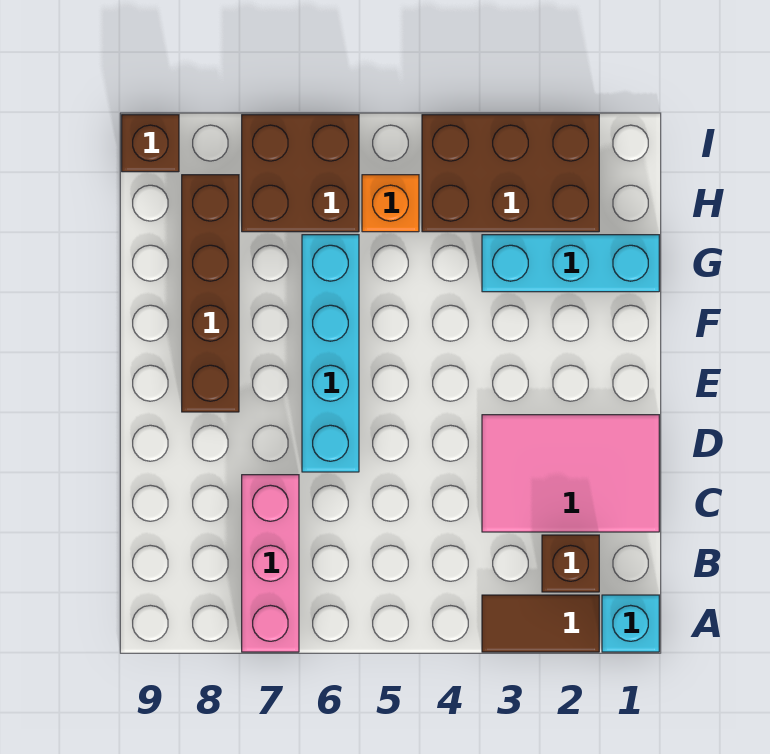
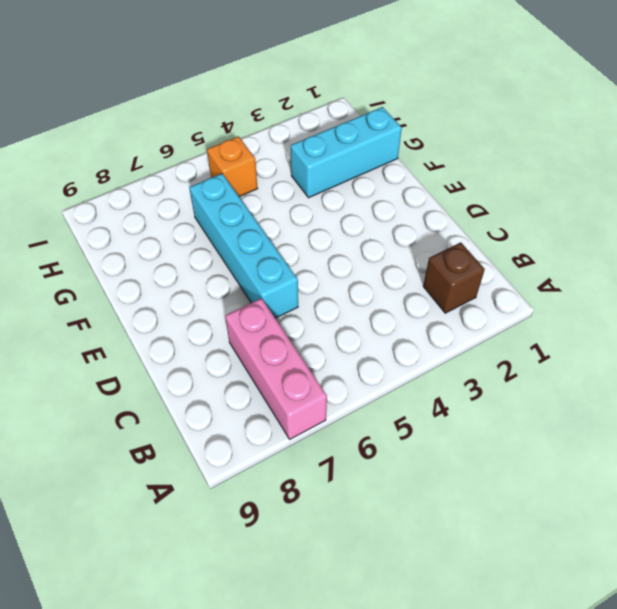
none -> cyan brick A1 level 1
none -> brown tile A2:A3 level 1
none -> pink tile C1:D3 level 1

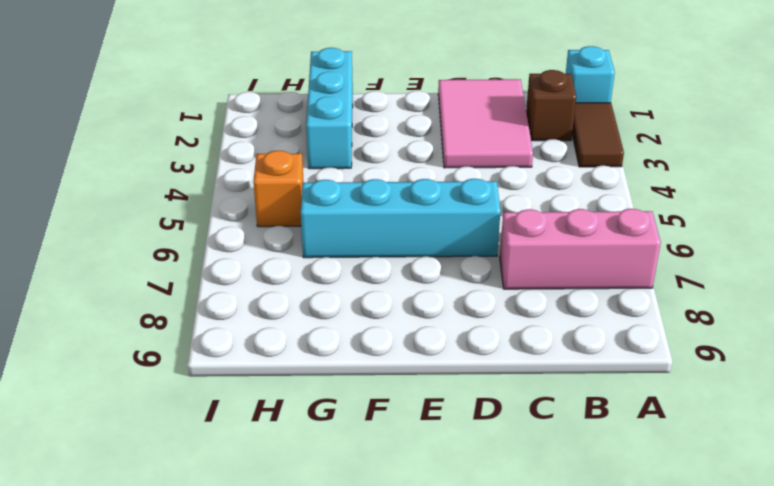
none -> brown brick E8:H8 level 1
none -> brown brick H2:I4 level 1
none -> brown brick H6:I7 level 1

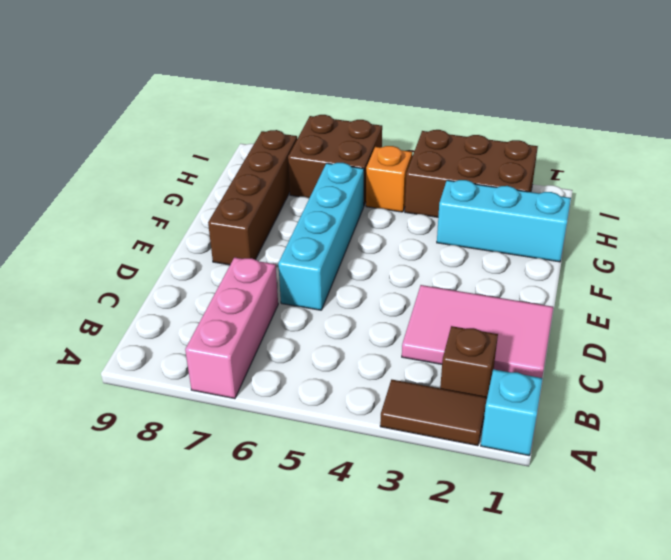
none -> brown brick I9 level 1

